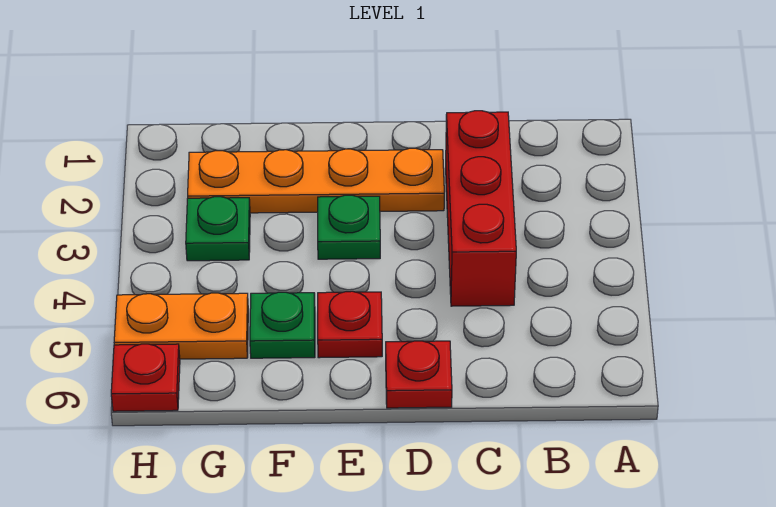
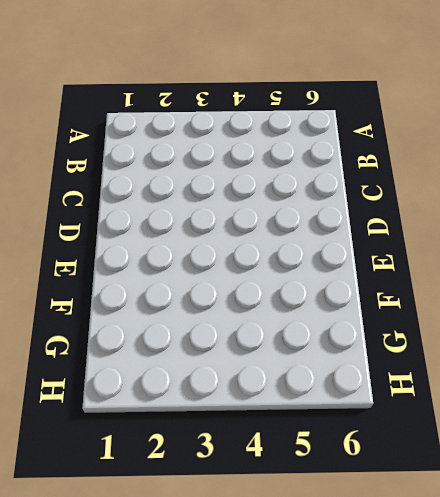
none -> red brick C2:C4 level 1
none -> orange plate D2:G2 level 1

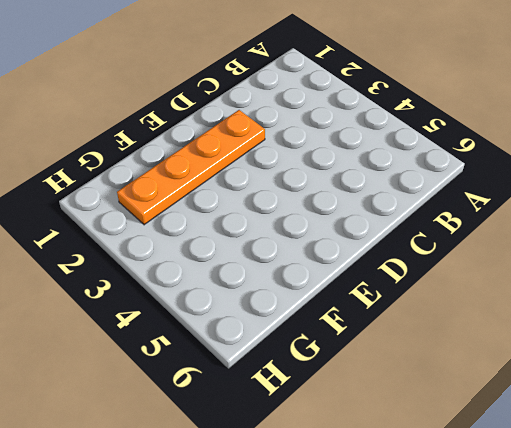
none -> red brick C2:C4 level 1
none -> red plate D6 level 1

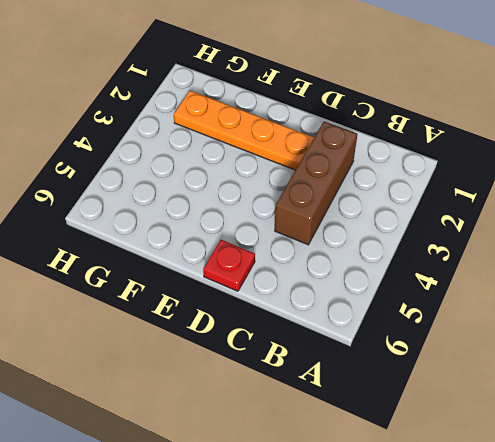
brown brick C2:C4 level 1 -> red brick C2:C4 level 1
none -> green plate E3 level 1
none -> red plate E5 level 1

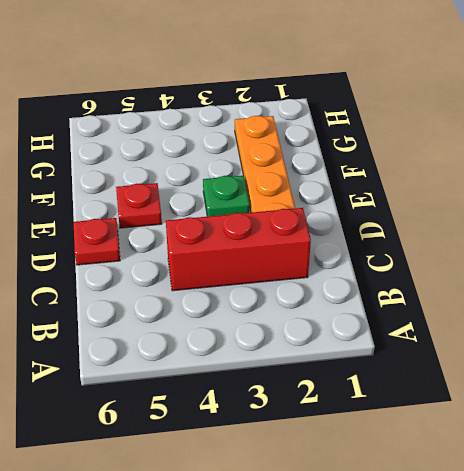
none -> green plate F5 level 1
none -> green plate G3 level 1

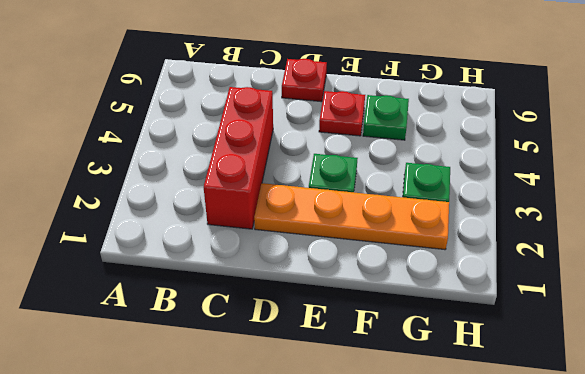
none -> orange plate G5:H5 level 1
none -> red plate H6 level 1

